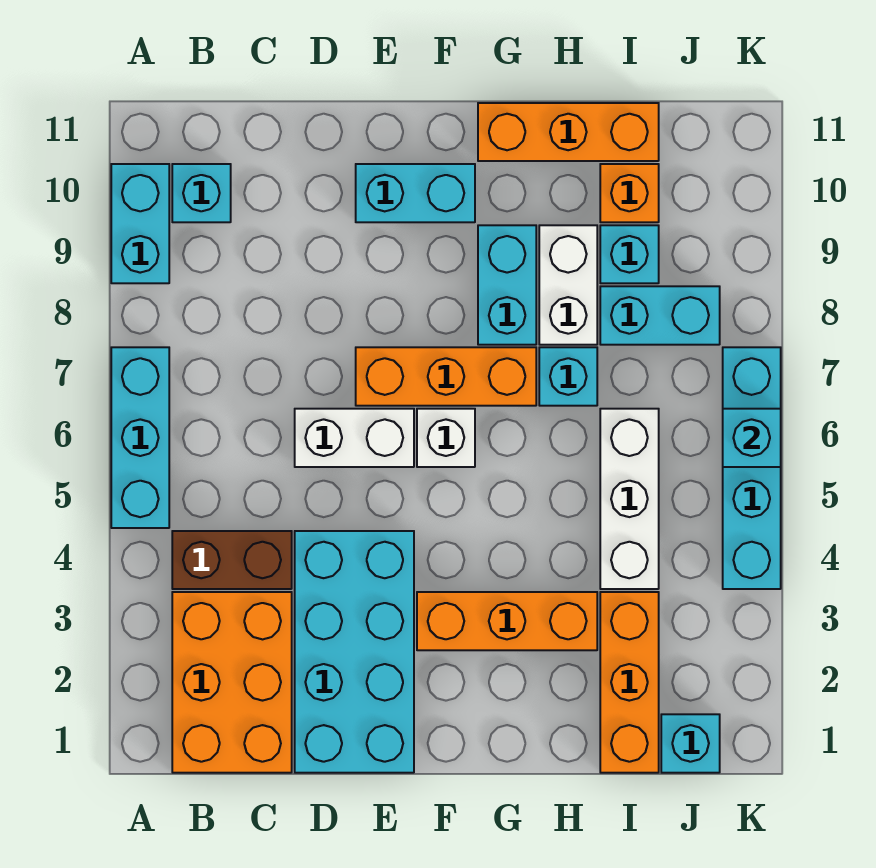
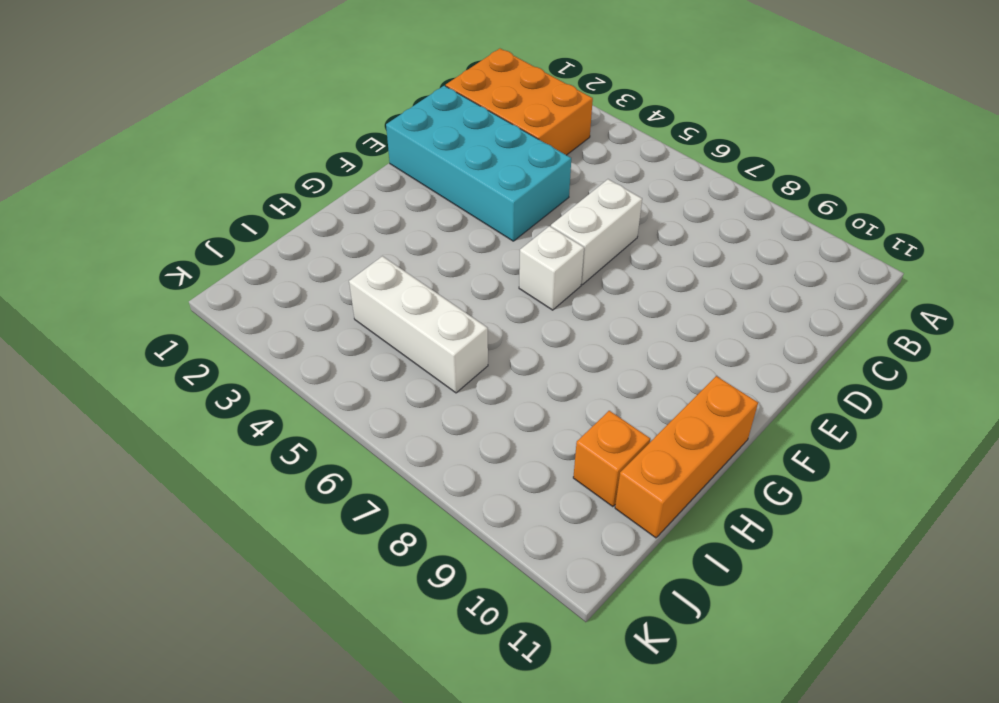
none -> cyan brick A5:A7 level 1
none -> cyan brick A9:A10 level 1
none -> brown brick B4:C4 level 1

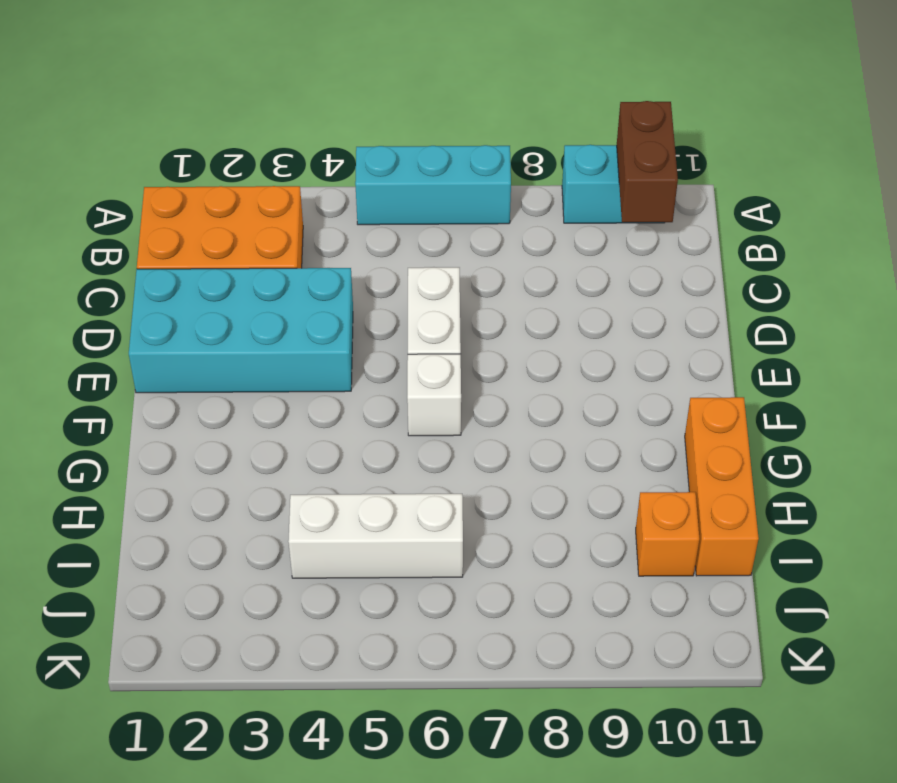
brown brick A10:B10 level 2 -> brown brick B4:C4 level 1
none -> cyan brick B10 level 1
none -> orange brick E7:G7 level 1
none -> cyan brick E10:F10 level 1

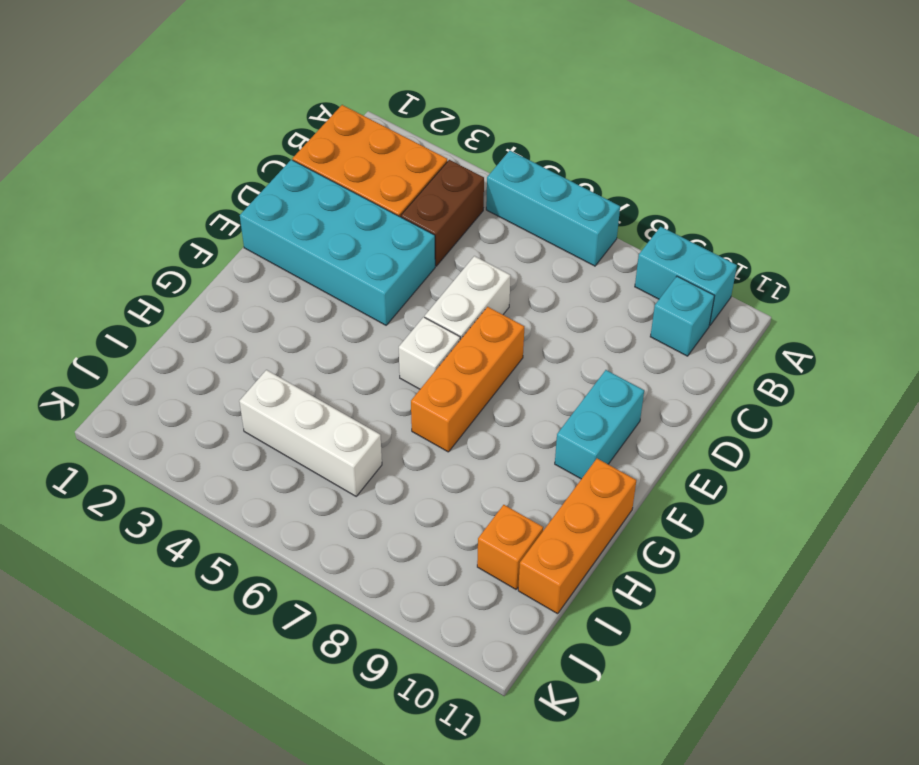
none -> orange brick F3:H3 level 1
none -> cyan brick G8:G9 level 1
none -> cyan brick H7 level 1

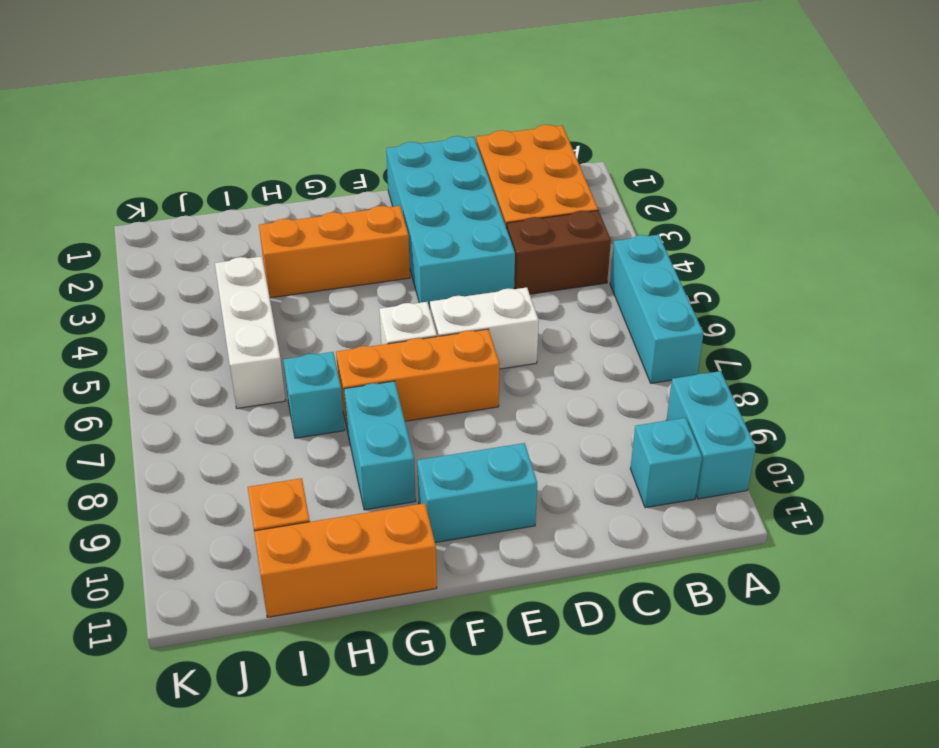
none -> white brick H8:H9 level 1
none -> orange brick I1:I3 level 1
none -> cyan brick I8:J8 level 1

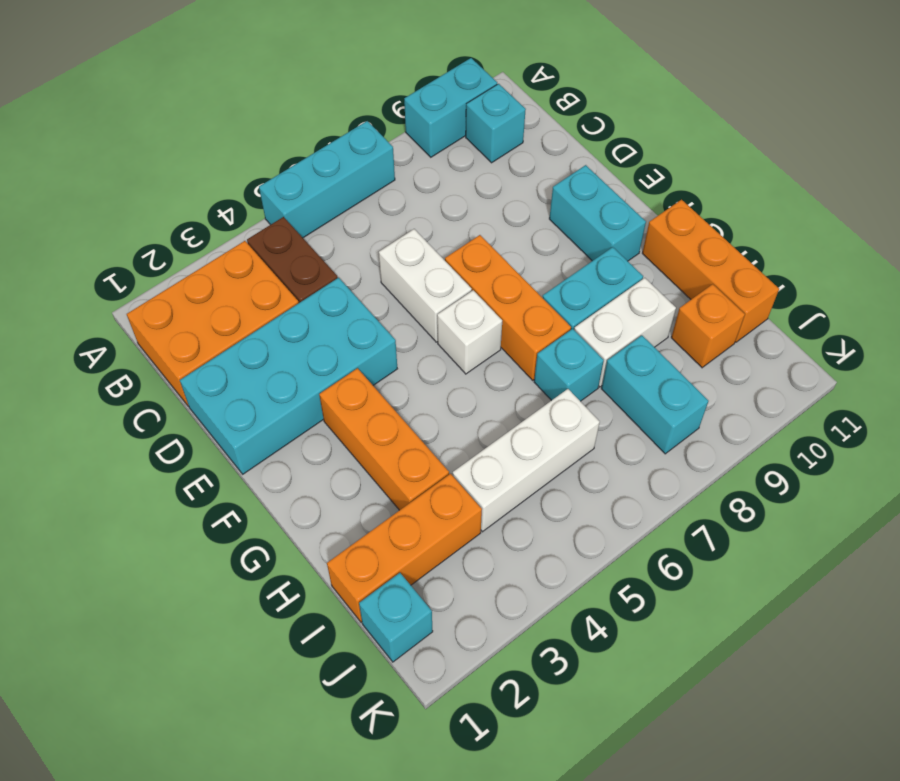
none -> cyan brick I9 level 1
none -> cyan brick K4:K7 level 1
none -> cyan brick K6 level 2

